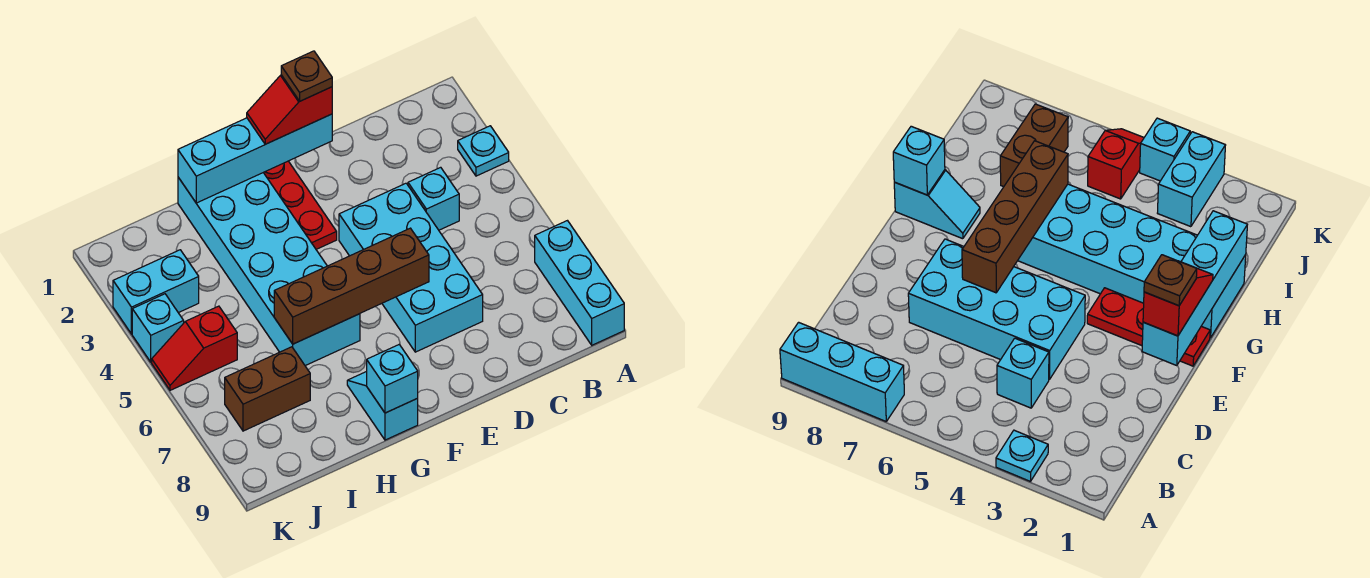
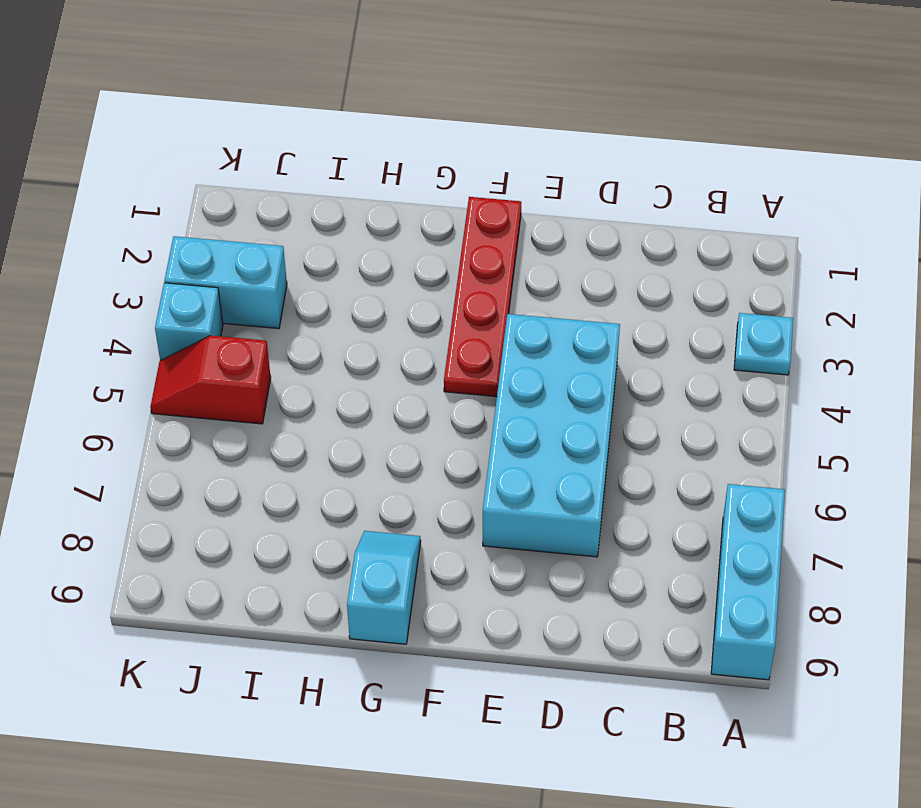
red plate F1:F4 level 1 -> red plate F1:F3 level 1
none -> cyan brick C4 level 1
none -> cyan brick G1:H6 level 1
none -> brown brick I7:J7 level 1

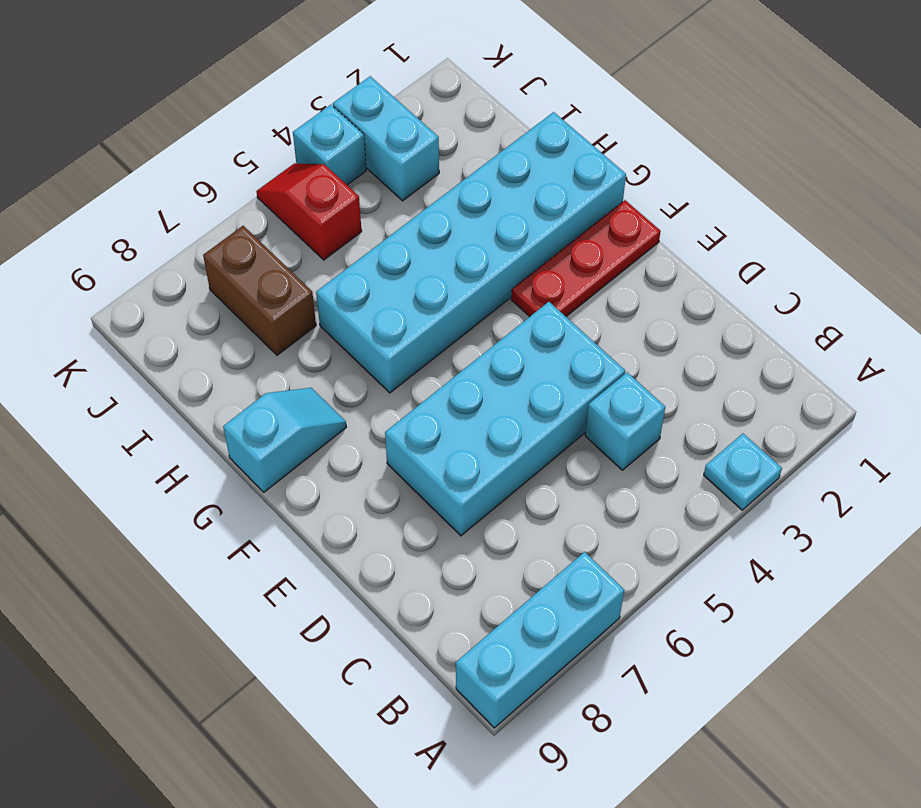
none -> cyan brick E1:H1 level 2
none -> brown brick E6:H6 level 2
none -> cyan brick G9 level 2

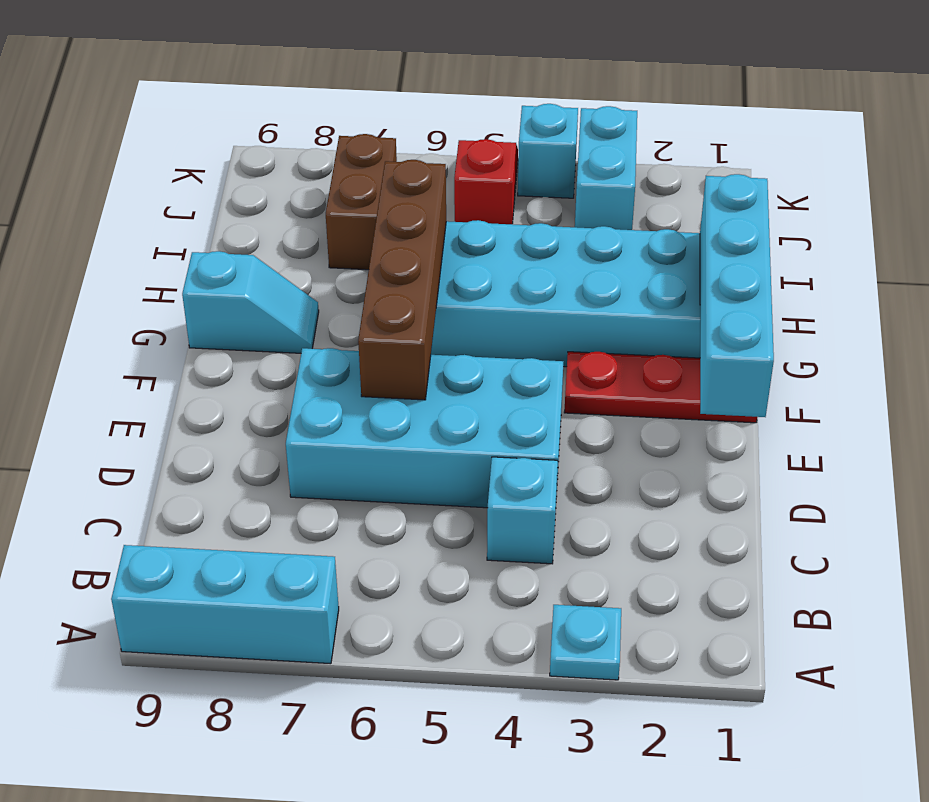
none -> cyan brick G9 level 2
none -> red slope E1:F1 level 3 top E
none -> brown plate E1 level 4

